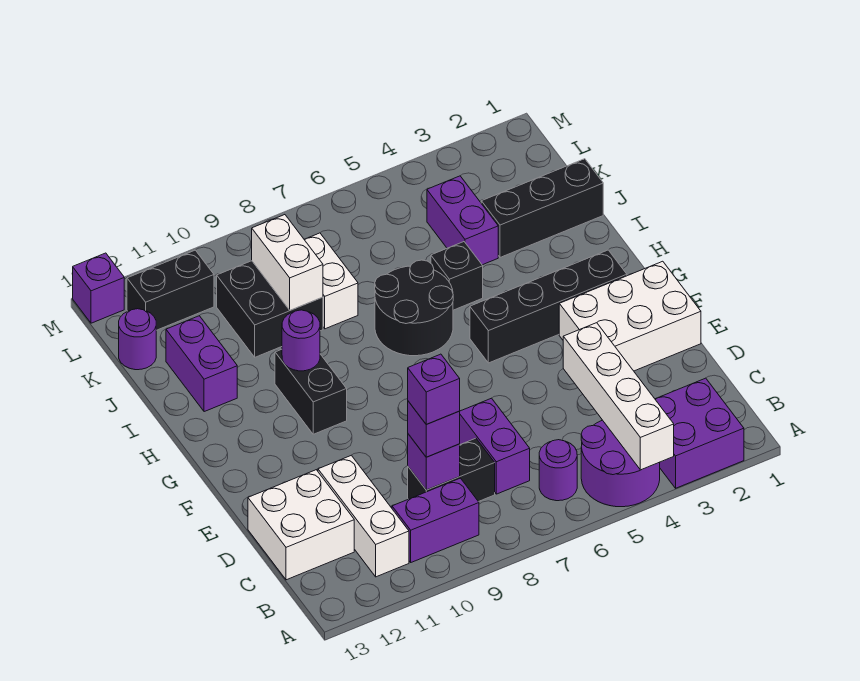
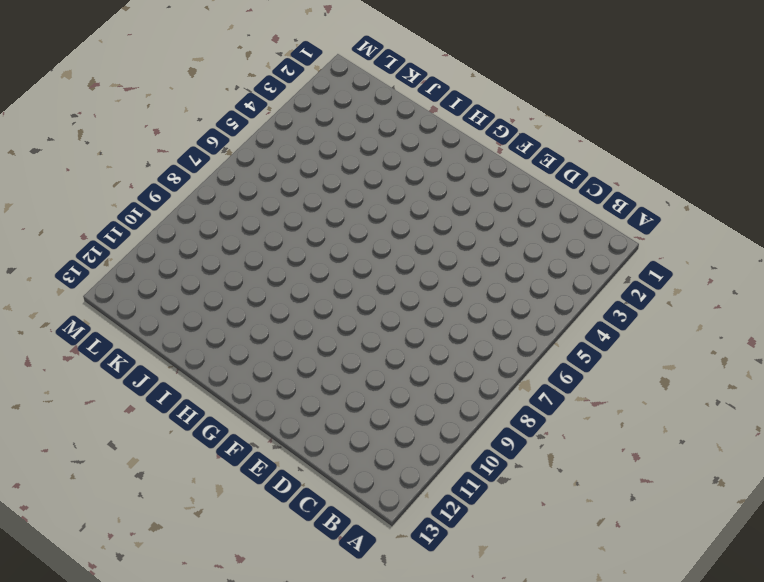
none -> purple brick A2:B3 level 1
none -> purple round brick A4:B5 level 1
none -> purple round brick B6 level 1

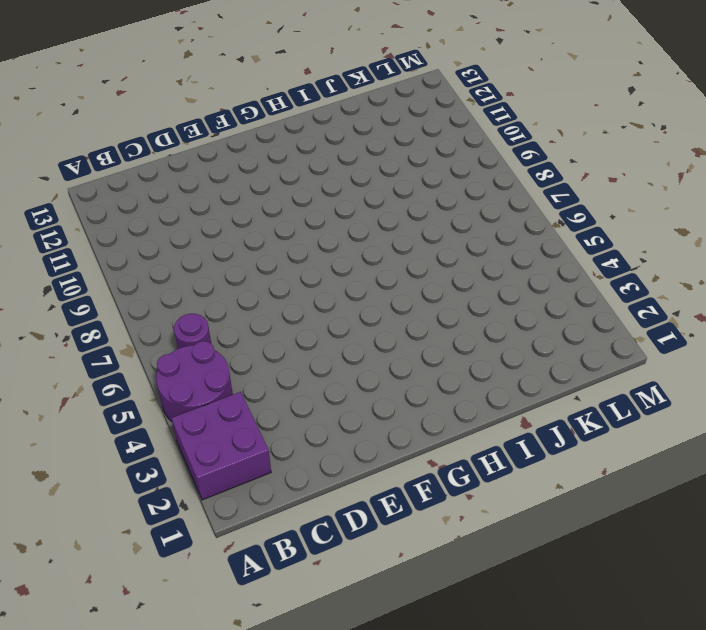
none -> purple brick B9:B10 level 1
none -> white brick B11:D11 level 1
none -> purple brick C7:D7 level 1

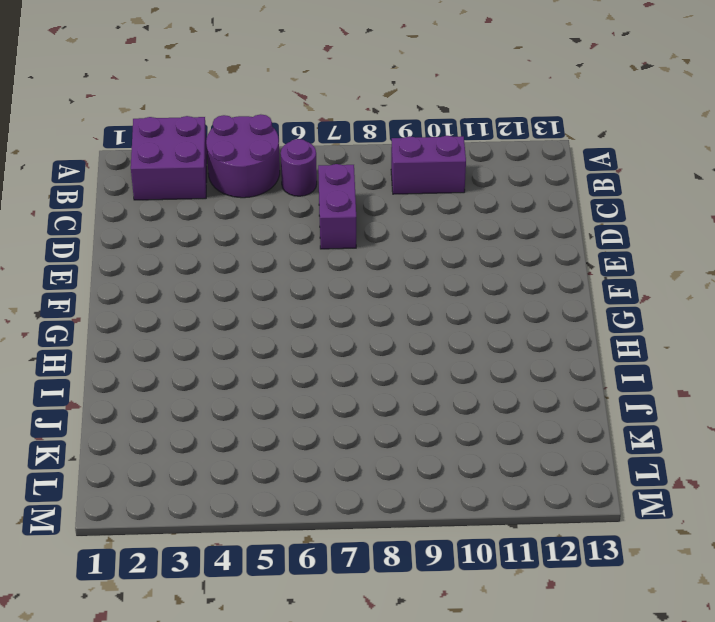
none -> white brick B11:D11 level 1
none -> black brick C8:C9 level 1
none -> white brick C12:D13 level 1

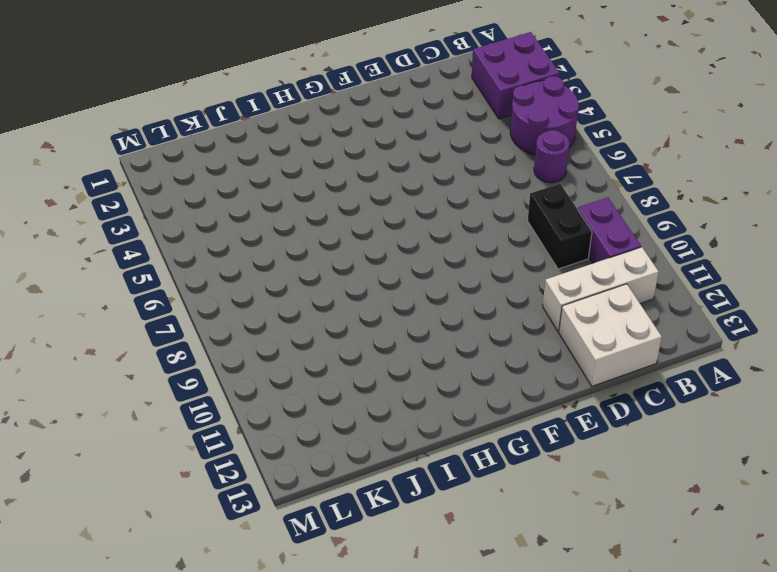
none -> purple brick C7:D7 level 1
none -> white brick E1:F3 level 1
none -> black brick G2:G5 level 1

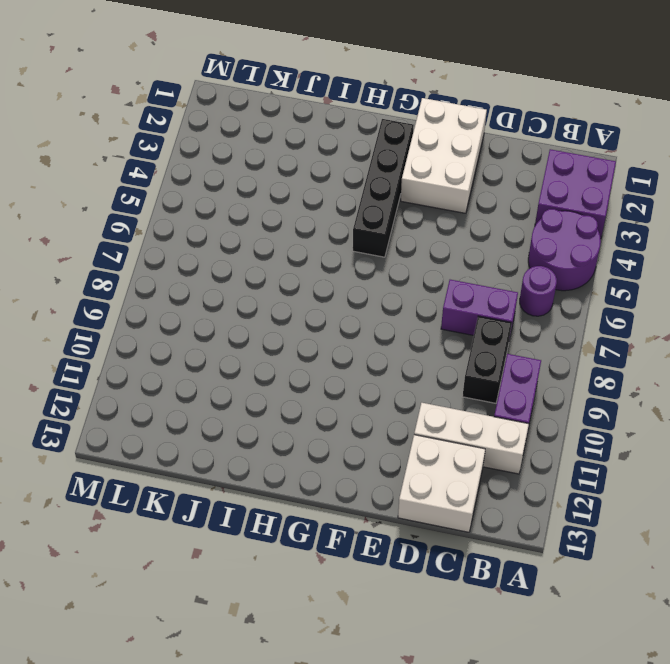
none -> black brick G10:H10 level 1
none -> black round brick H6:I7 level 1
none -> black brick I5 level 1

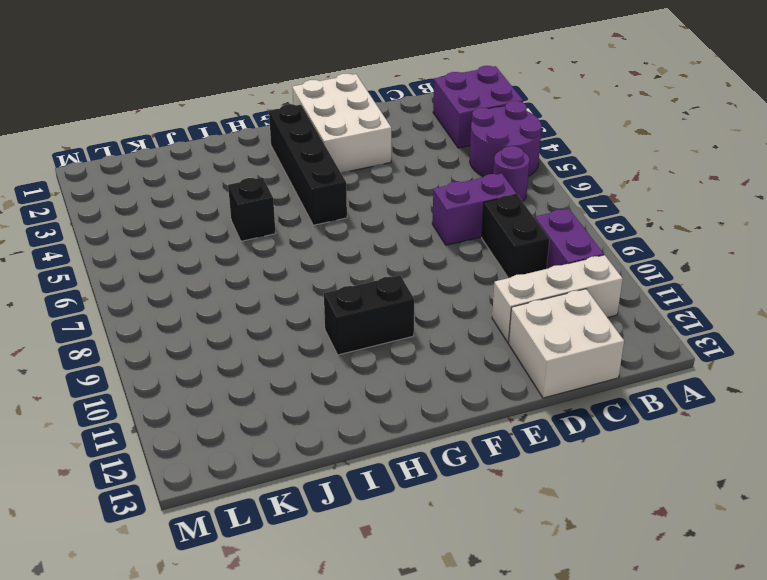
none -> black round brick H6:I7 level 1
none -> purple brick I12:J12 level 1
none -> black brick J1:J3 level 1

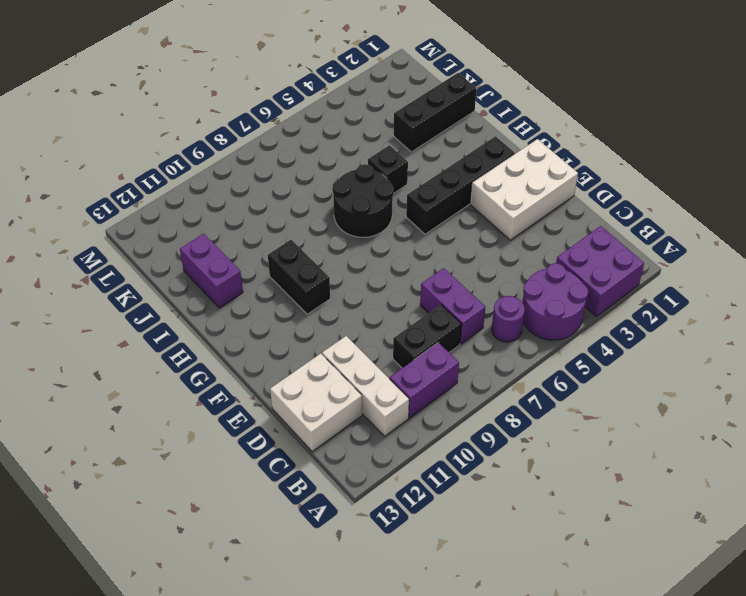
none -> purple brick J4:K4 level 1
none -> white brick J8:K8 level 1
none -> black brick J9:K10 level 1

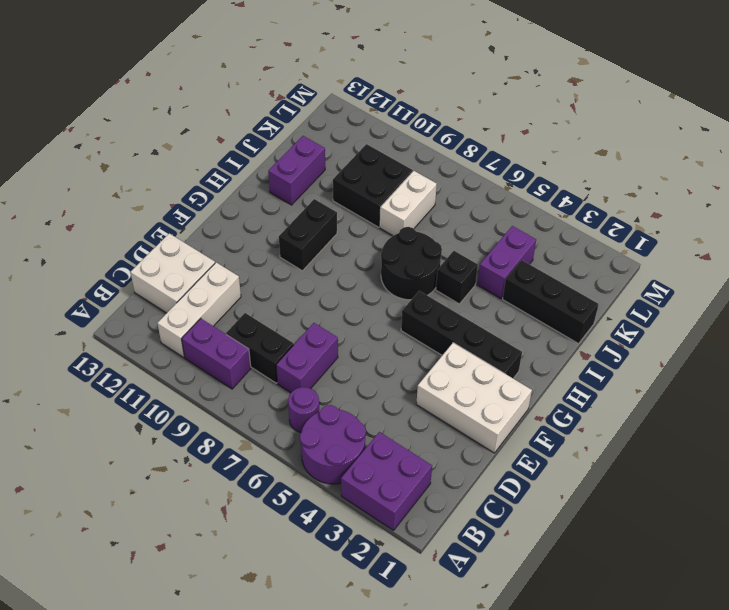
none -> purple round brick K13 level 1
none -> black brick L11:L12 level 1
none -> purple brick M13 level 1

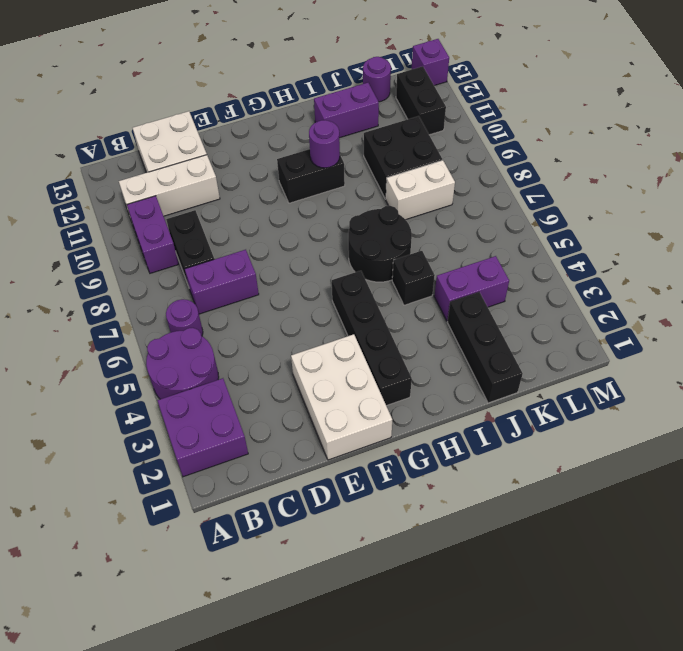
none -> white brick A4:D4 level 2
none -> purple brick C9 level 2
none -> white brick J9:K9 level 2

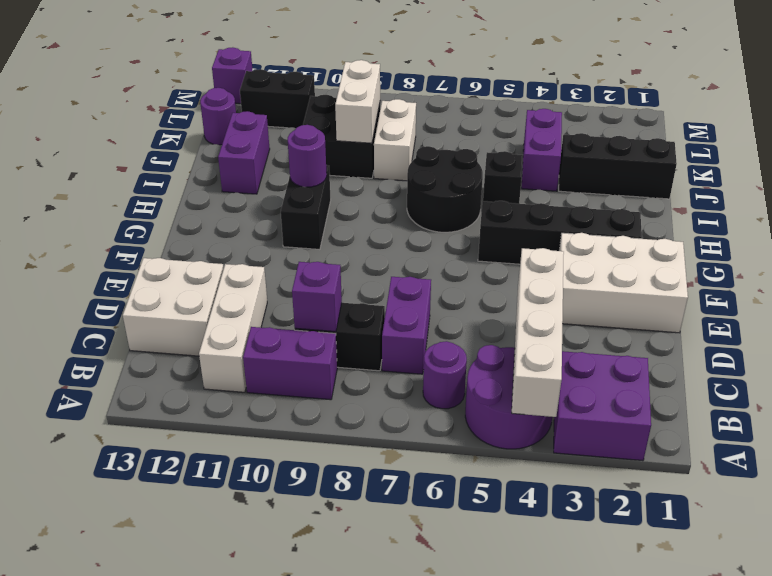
none -> purple brick C9 level 3
none -> purple brick C9 level 4

